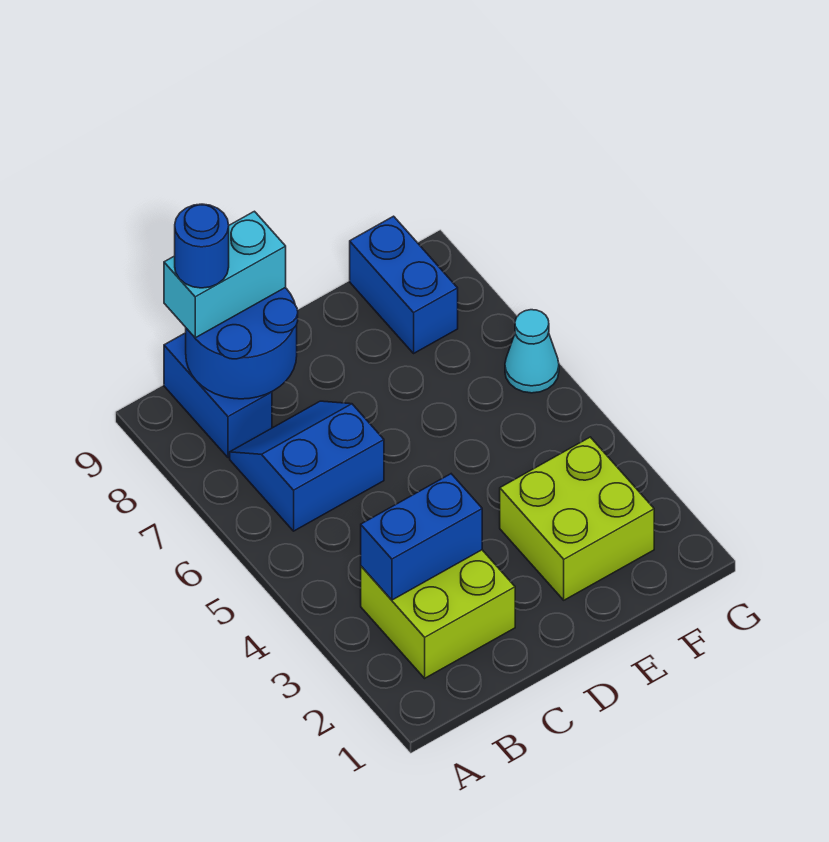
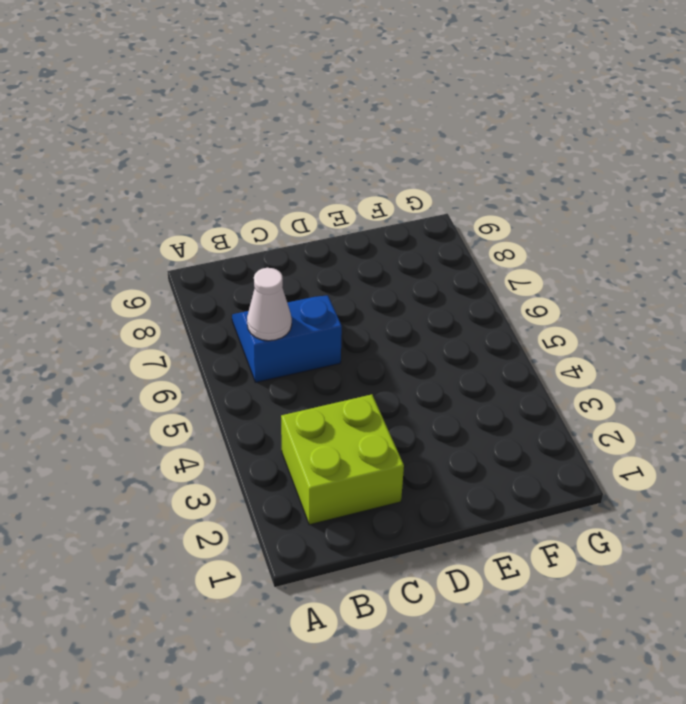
white cone B6 level 2 -> none
none -> blue brick B8:B9 level 1
none -> lime brick E2:F3 level 1

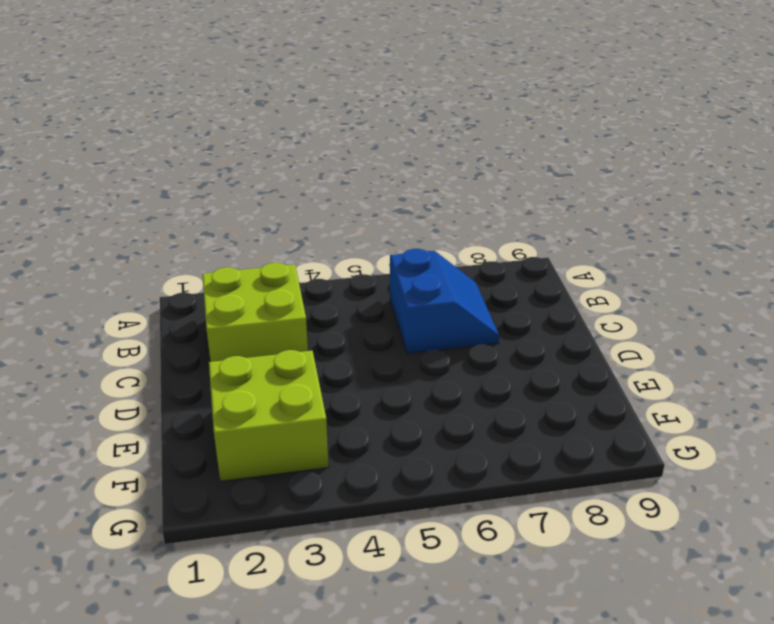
none -> blue brick B8:B9 level 1
none -> blue brick F8:F9 level 1

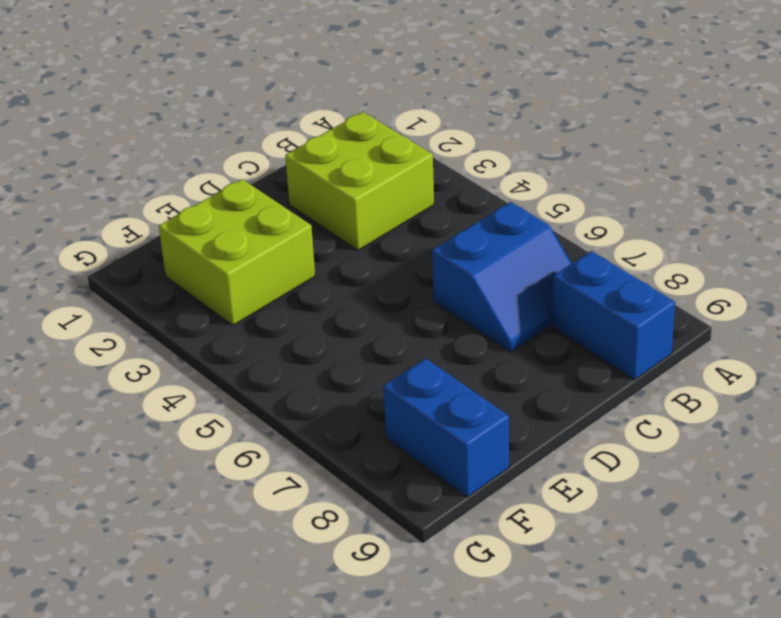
none -> cyan cone G6 level 1
none -> blue brick B3:C3 level 2

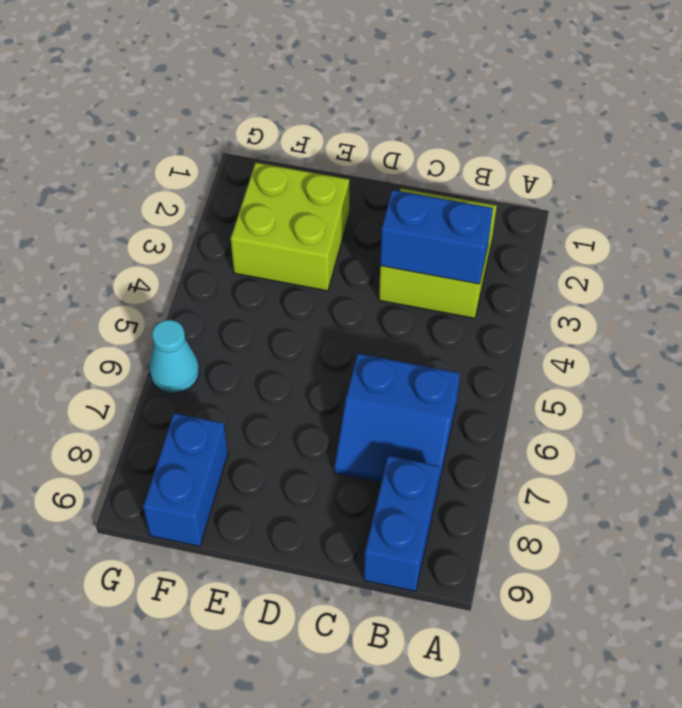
none -> blue round brick B8:C9 level 2
none -> cyan brick B9:C9 level 3

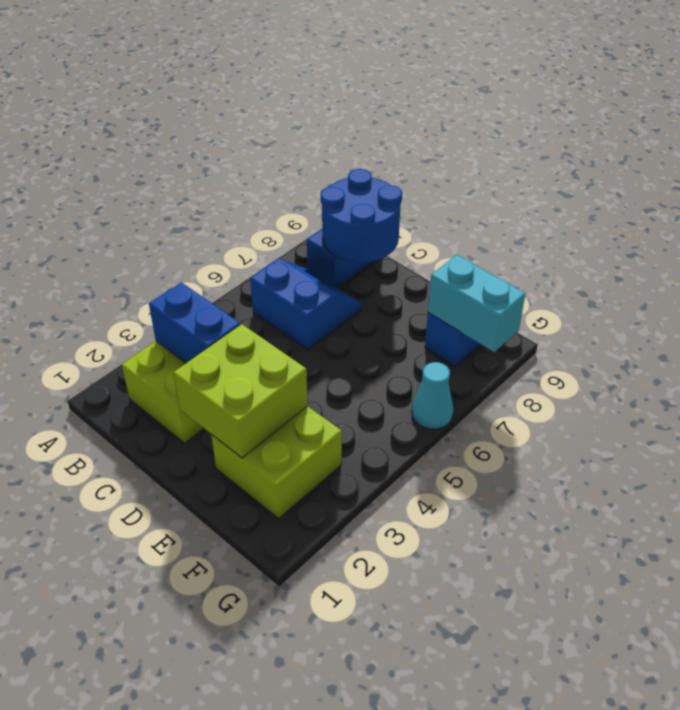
lime brick D2:E3 level 2 -> none
cyan brick F8:G8 level 2 -> cyan brick B9:C9 level 3
none -> blue round brick B9 level 4

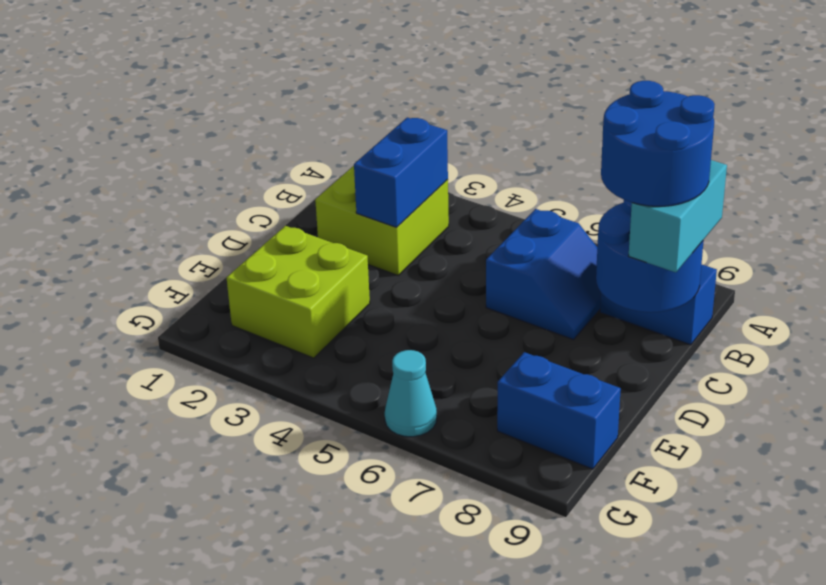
blue round brick B8:C9 level 4 -> blue round brick B9 level 4

